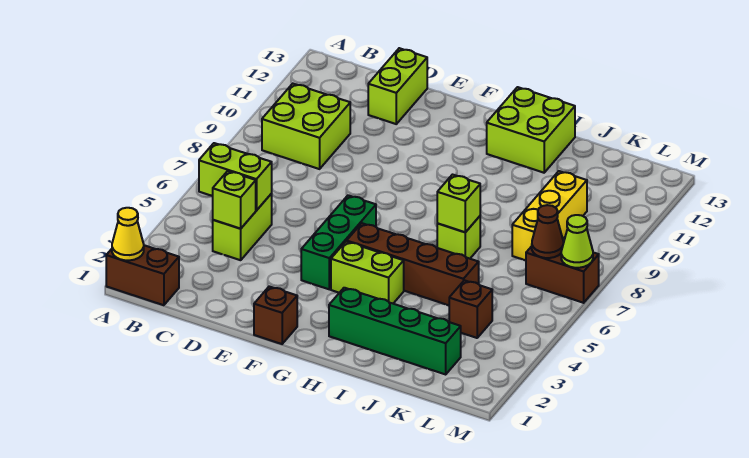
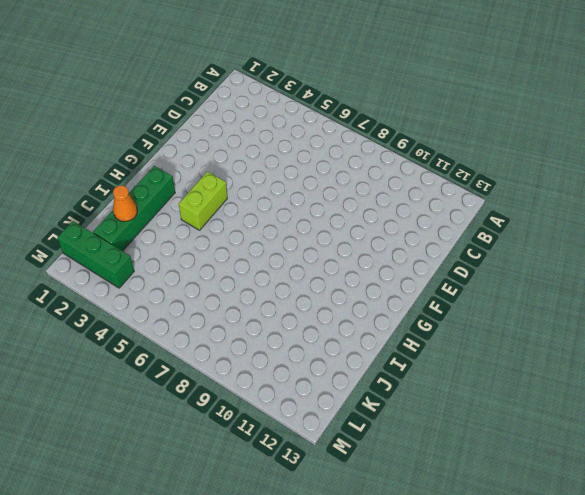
orange cone J2 level 2 -> none
green brick L1:L3 level 1 -> green brick F4:F6 level 1
none -> brown brick A1:B1 level 1
none -> lime brick B9:C10 level 1
none -> lime brick C4:C5 level 1

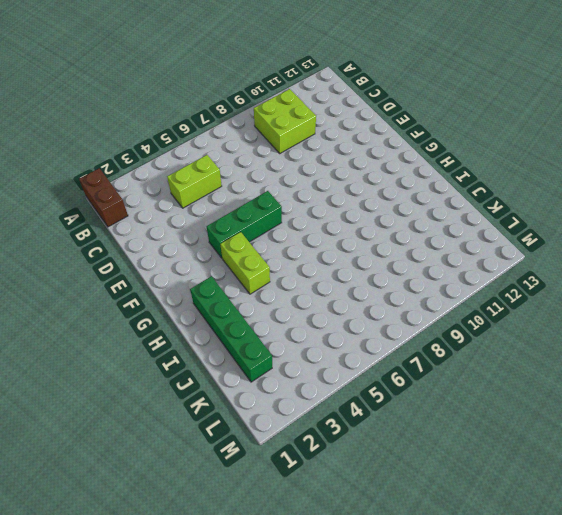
none -> lime brick D12:D13 level 1
none -> brown brick F1 level 1
none -> brown brick G5:J5 level 1

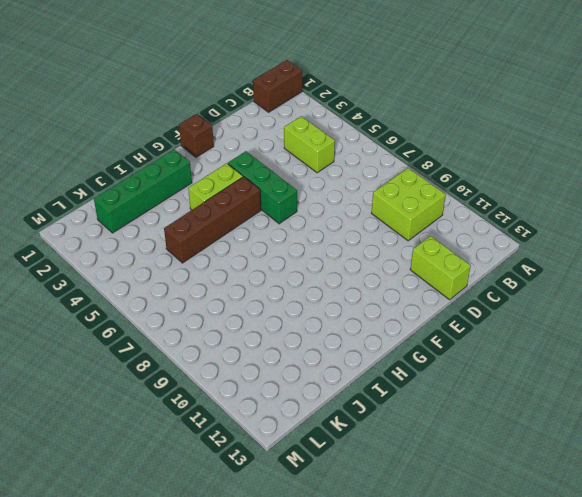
none -> lime brick H12:I13 level 1
none -> lime brick I7 level 1
none -> brown brick K4 level 1

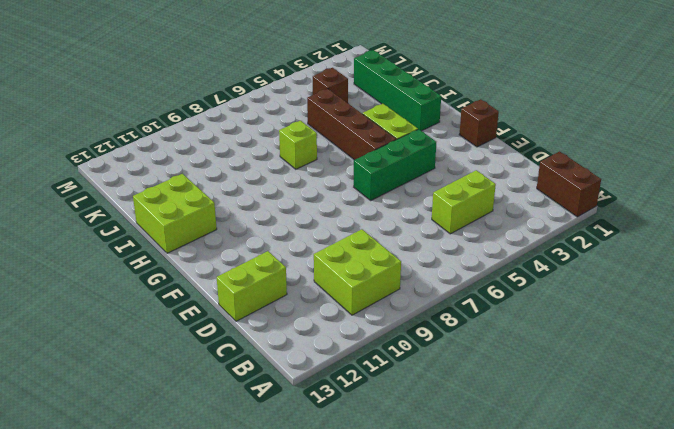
none -> yellow brick K8:K10 level 1
none -> brown brick L7:M7 level 1
none -> yellow cone A1 level 2

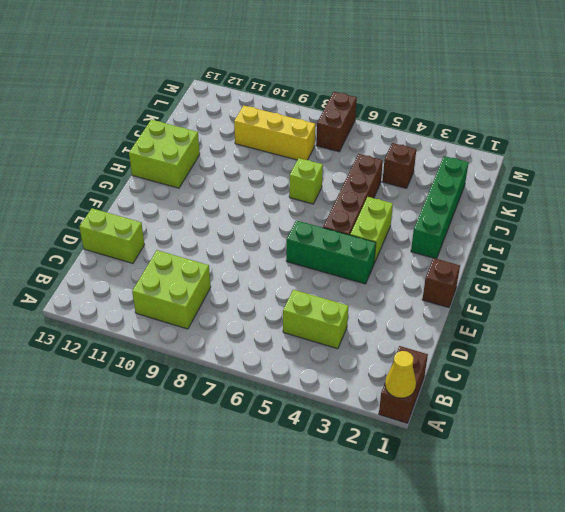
none -> lime brick B5:C5 level 2
none -> lime brick C4 level 2
none -> lime brick I7 level 2

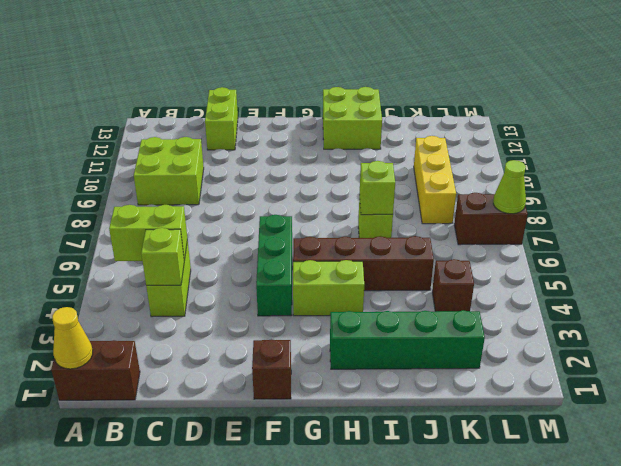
none -> brown cone L7 level 2

